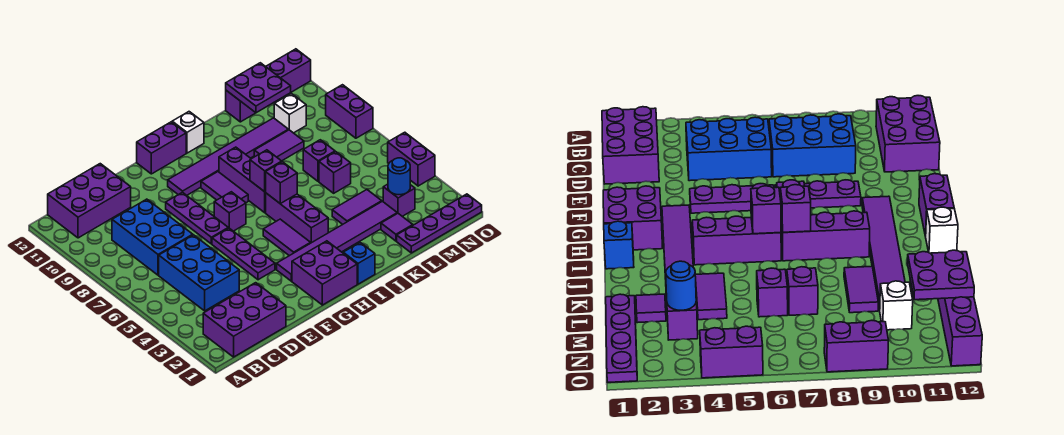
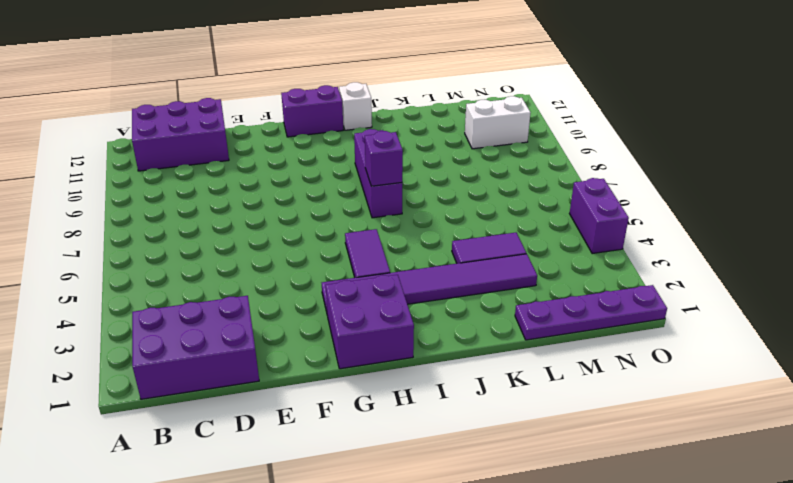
white brick M10:N10 level 1 -> white brick M10 level 1
none -> blue brick C4:D6 level 1
none -> blue brick C7:D9 level 1
none -> purple plate F4:F6 level 1
none -> purple plate F7:F9 level 1

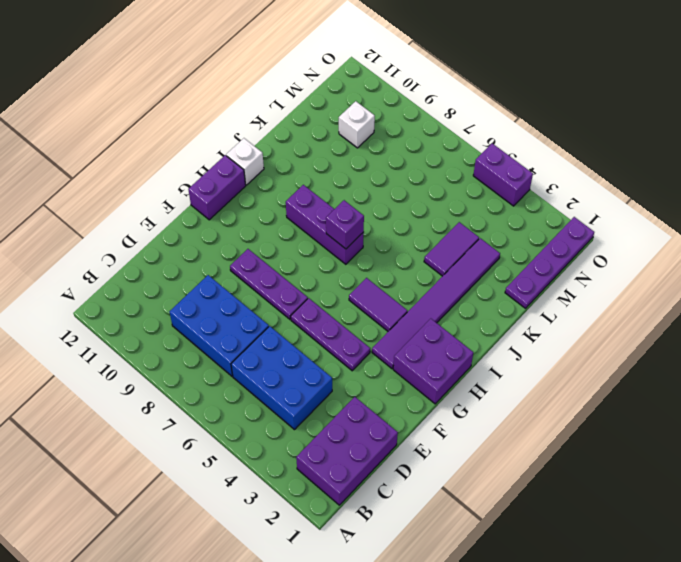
none -> purple brick B11:D12 level 1
none -> purple brick G7 level 1
none -> purple tile G10:L10 level 1
none -> purple tile H8:H9 level 1

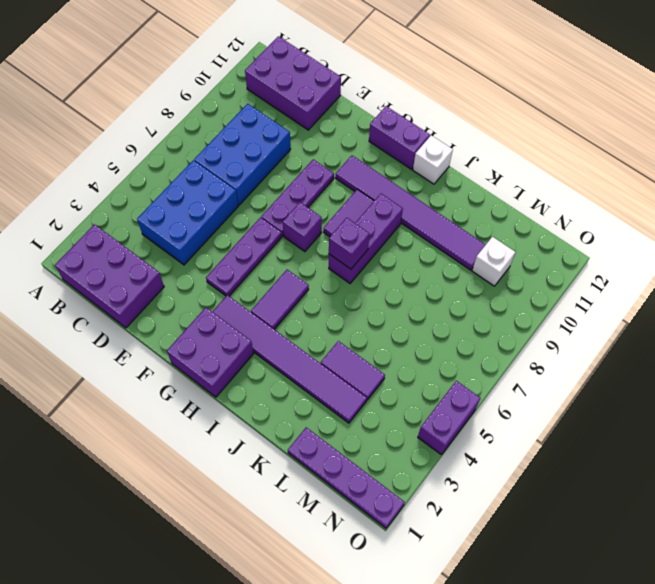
none -> blue brick I1 level 1
none -> purple brick I4:I6 level 1
none -> purple tile K9:L9 level 1
none -> purple tile L2 level 1

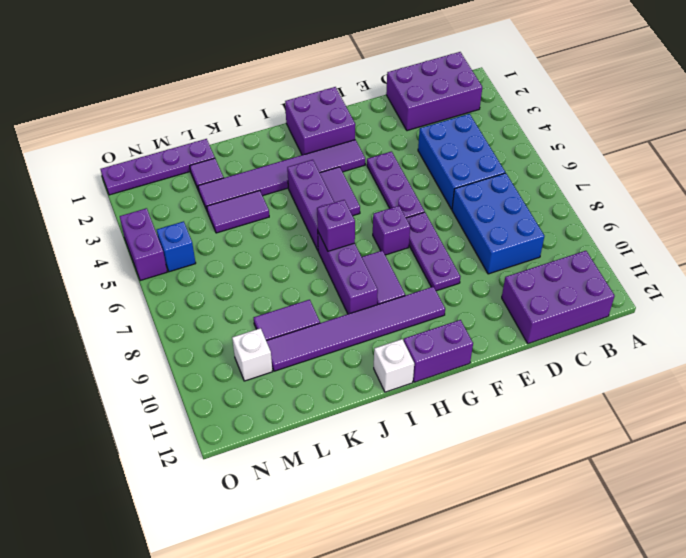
blue brick N5 level 1 -> blue brick I1 level 1
none -> purple brick L6 level 1
none -> purple brick L7 level 1
none -> purple brick L12:O12 level 1
none -> purple brick M3 level 1

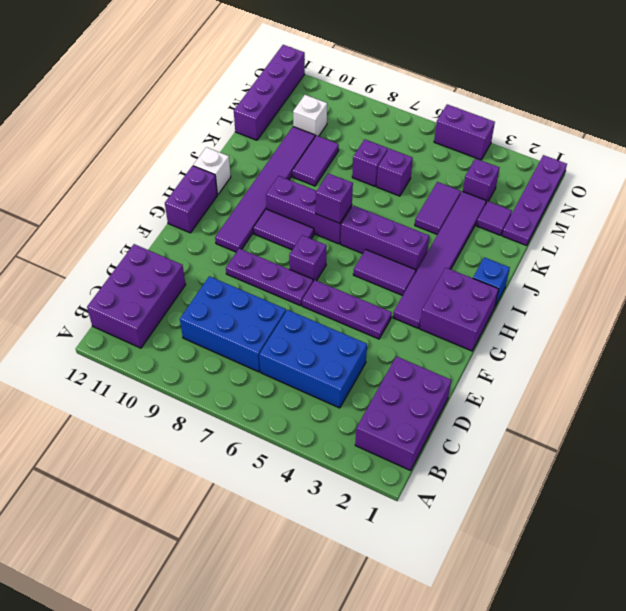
none -> purple brick O8:O9 level 1
none -> purple brick I6 level 2
none -> purple plate L11:M12 level 2
none -> blue round brick M3 level 2

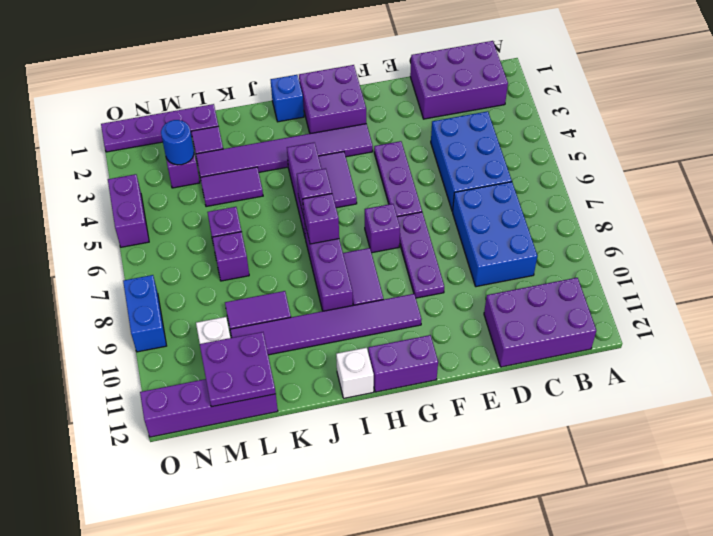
blue brick O8:O9 level 1 -> purple brick O8:O9 level 1

